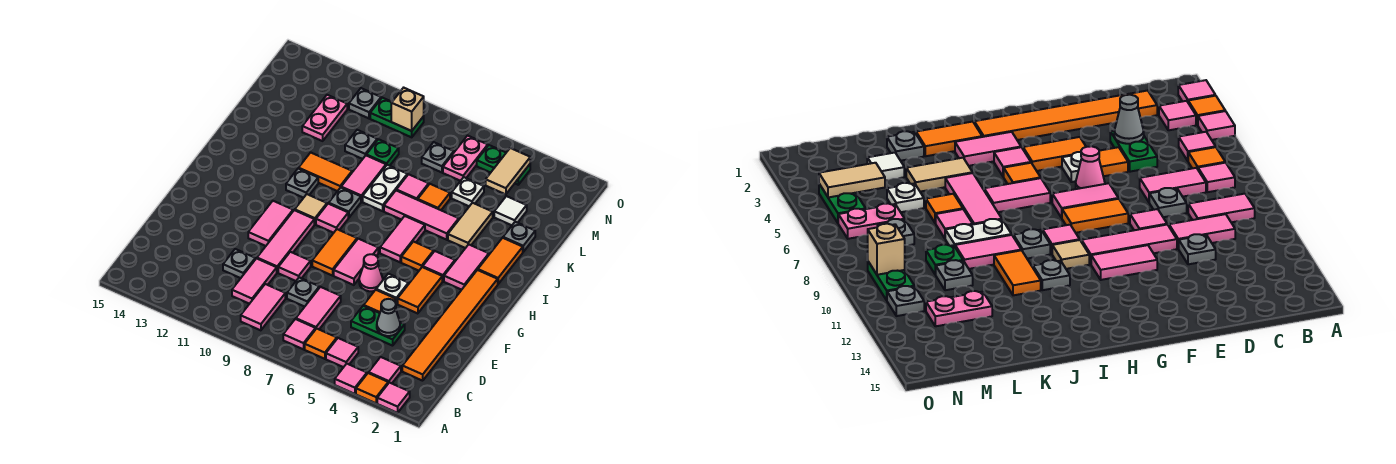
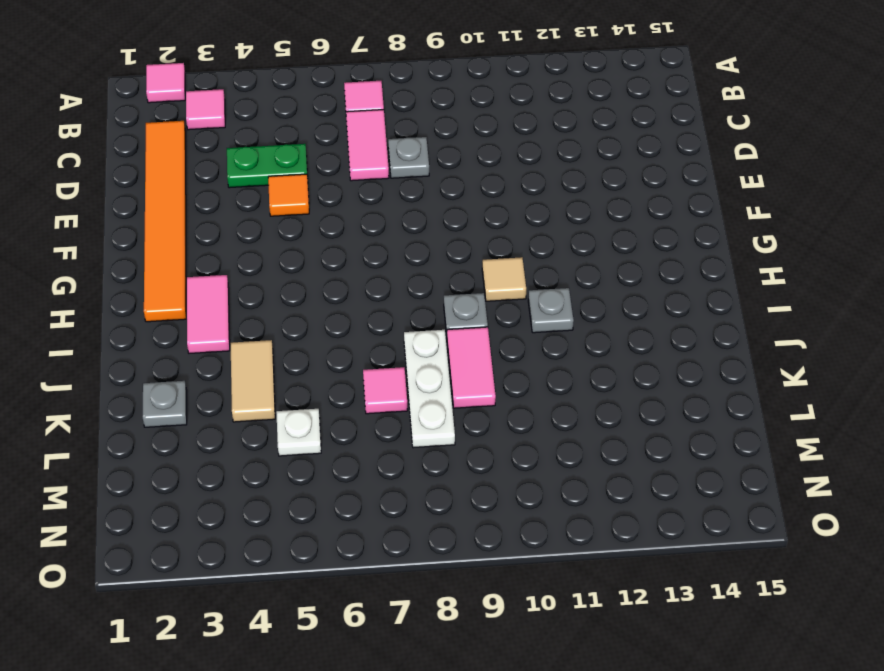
white plate J8:L8 level 1 -> white plate J8:K8 level 1
none -> orange tile A3 level 1
none -> pink tile A4 level 1
none -> pink tile B5 level 1
none -> orange tile B6 level 1

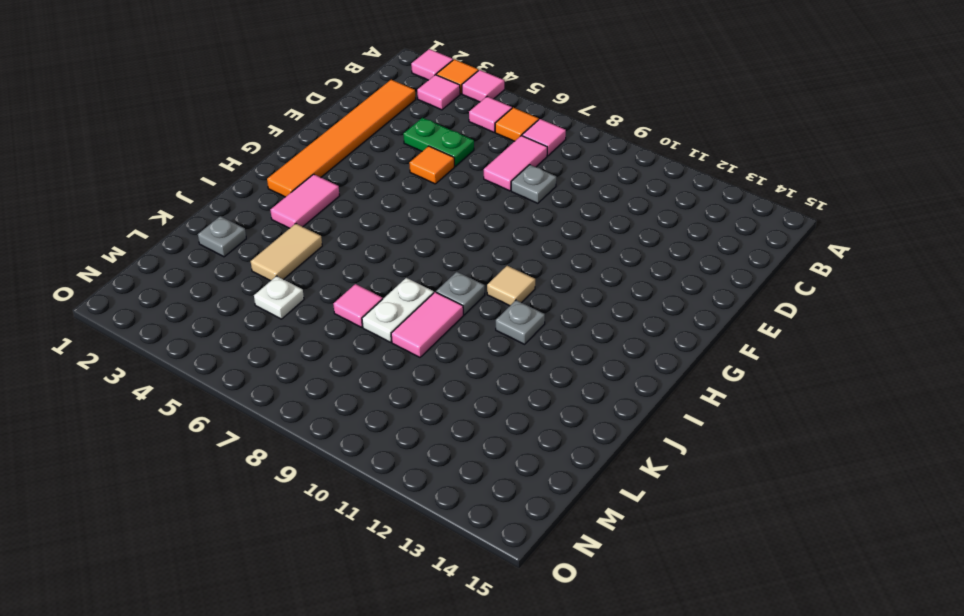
none -> pink tile B9:C9 level 1
none -> pink tile C10:D10 level 1
none -> grey plate D11 level 1
none -> pink tile E9 level 1

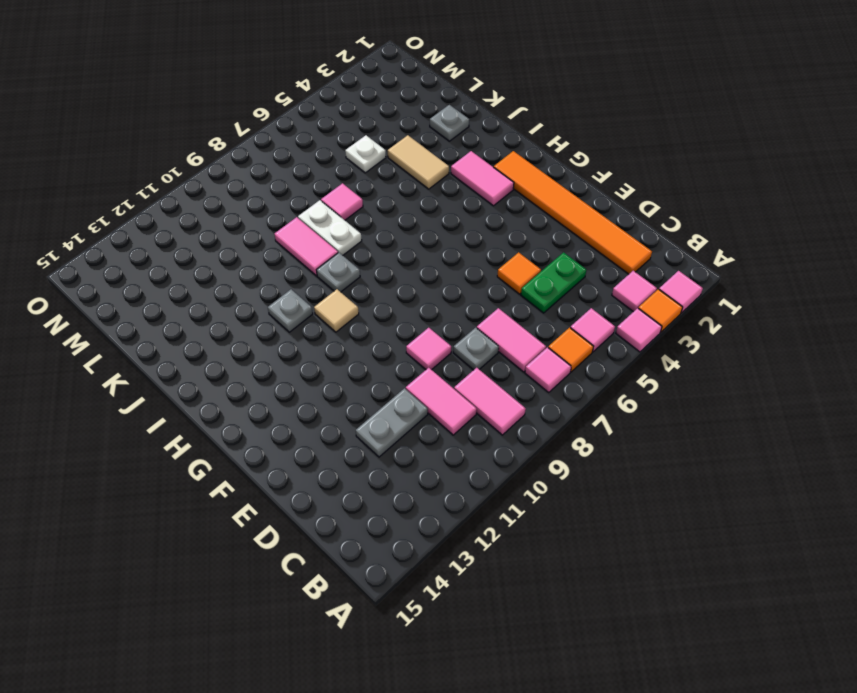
grey plate D11:D12 level 1 -> grey plate D11 level 1
none -> pink tile E10:G10 level 1
none -> orange tile F4:G4 level 1
none -> white plate F5 level 1
none -> pink cone F6 level 1

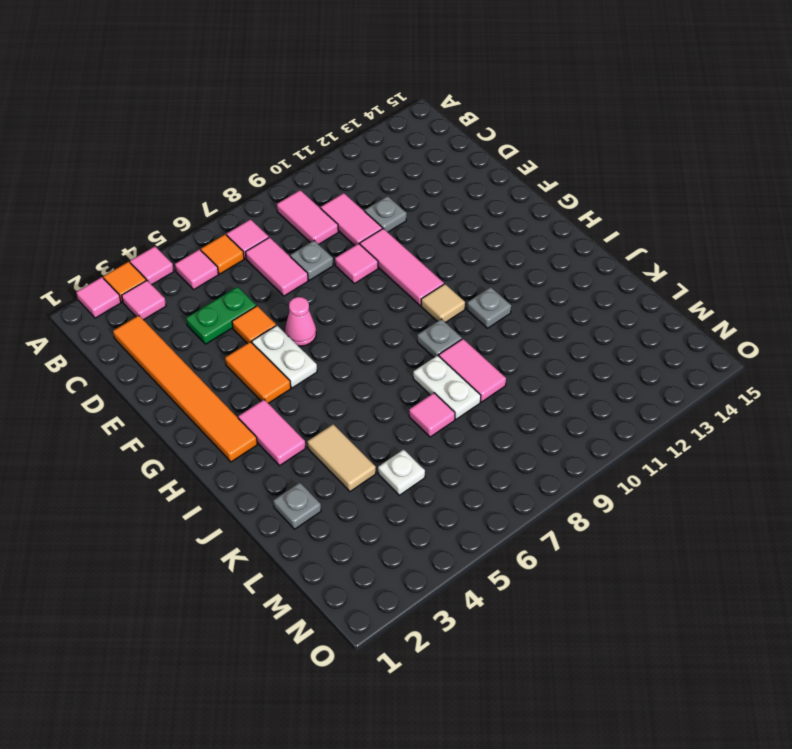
white plate F5:G5 level 1 -> white plate F5 level 1
none -> pink tile F7:G7 level 1
none -> orange tile F8:G8 level 1
none -> pink tile F11:G11 level 1
none -> pink tile H4 level 1

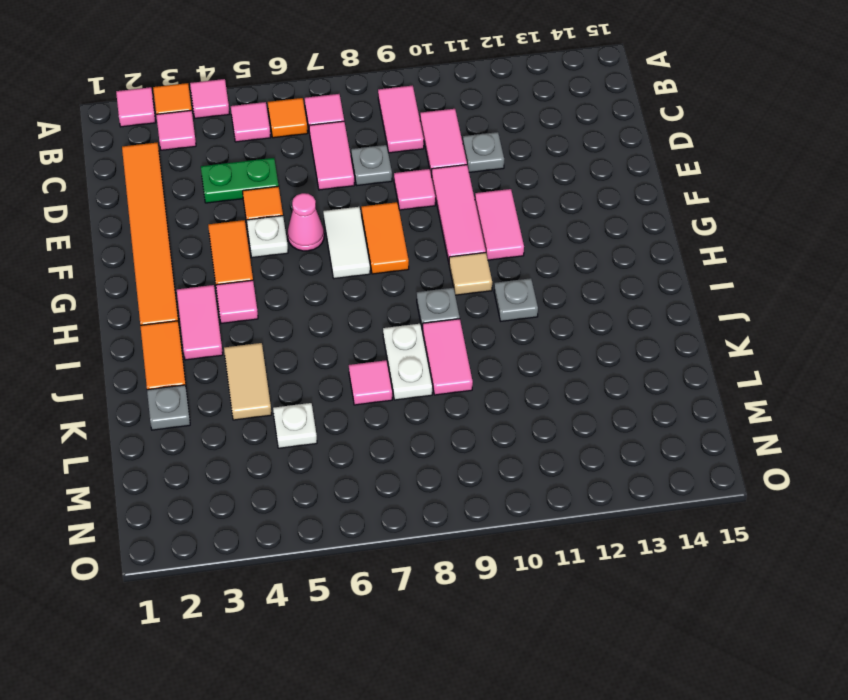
white tile F7:G7 level 1 -> pink tile F7:G7 level 1
none -> orange tile H5 level 1
none -> pink tile H6:I6 level 1
none -> pink tile H9 level 1
none -> pink tile J5:J7 level 1

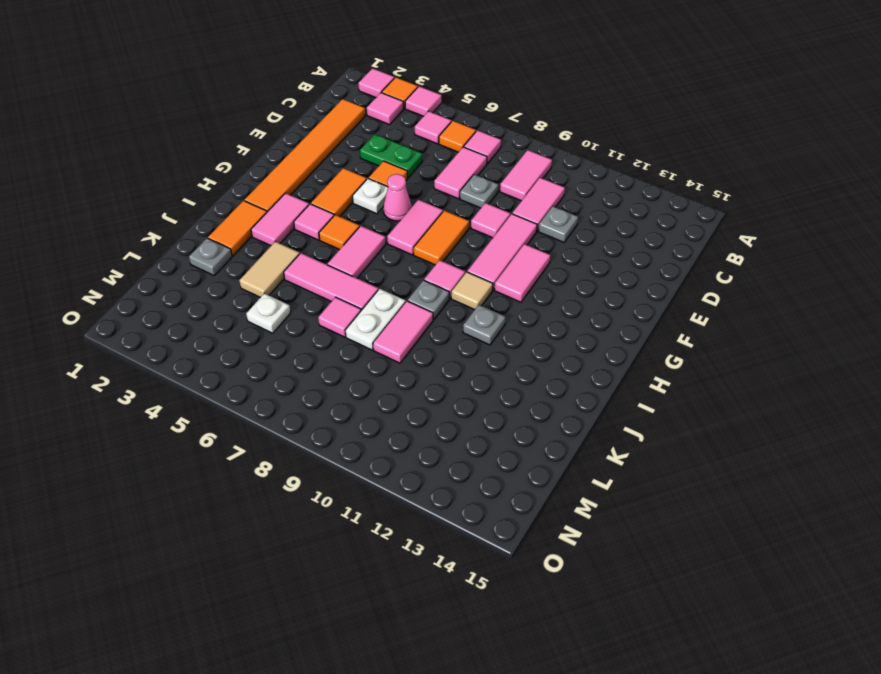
none -> orange tile J10:J11 level 1
none -> orange tile K6 level 1
none -> white tile L3 level 1
none -> green plate L9 level 1

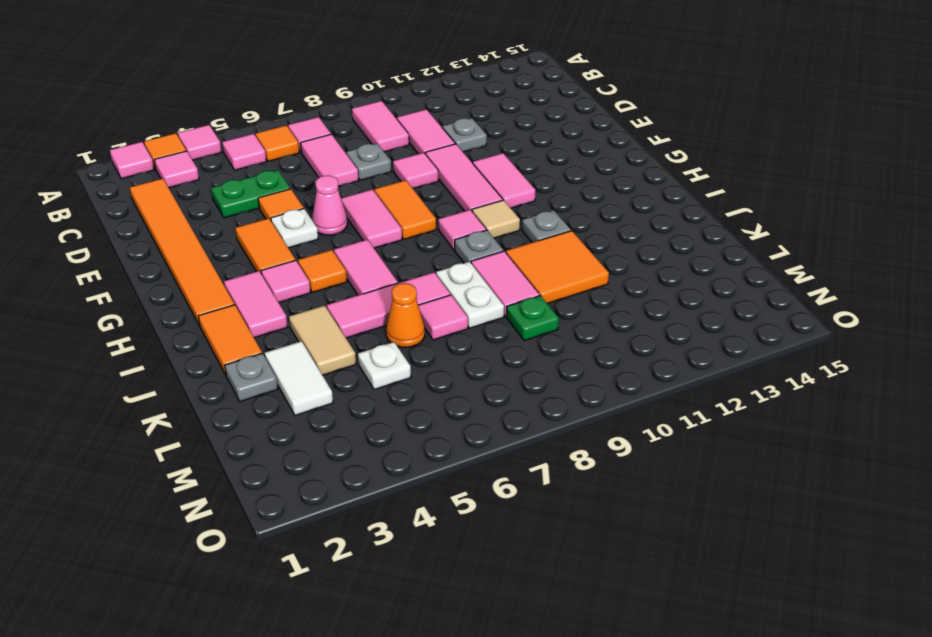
orange tile J10:K11 level 1 -> orange tile J10:J11 level 1
white tile K3:L3 level 1 -> white tile L3 level 1
orange cone K6 level 1 -> orange tile K6 level 1
none -> grey plate L10 level 1
none -> pink plate L12:M12 level 1
none -> pink plate M6:N6 level 1
none -> grey plate M7 level 1

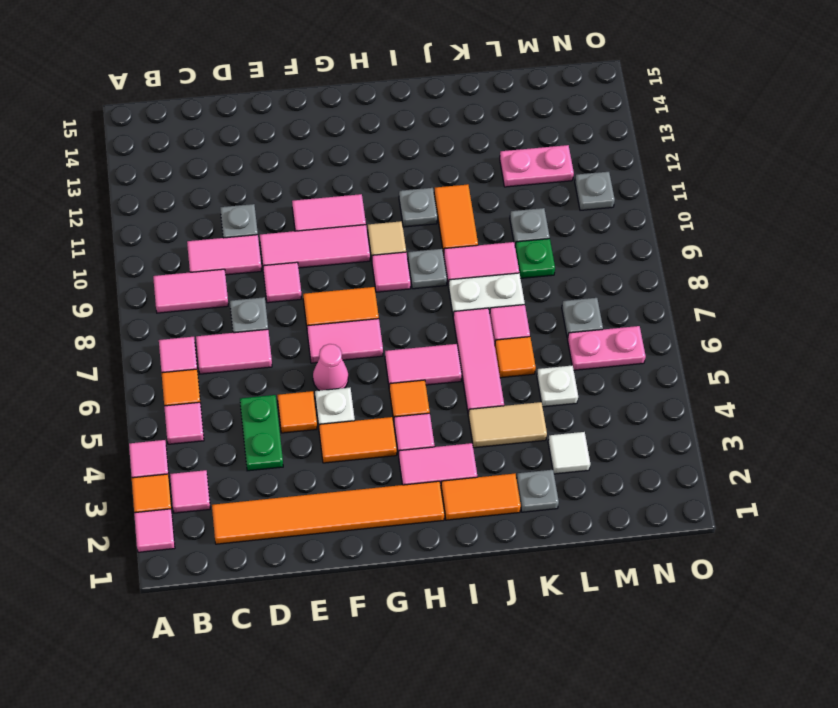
none -> green plate N4:N5 level 1
none -> green plate N9:N10 level 1
none -> grey cone D4 level 2
none -> tan tile M4:N4 level 2

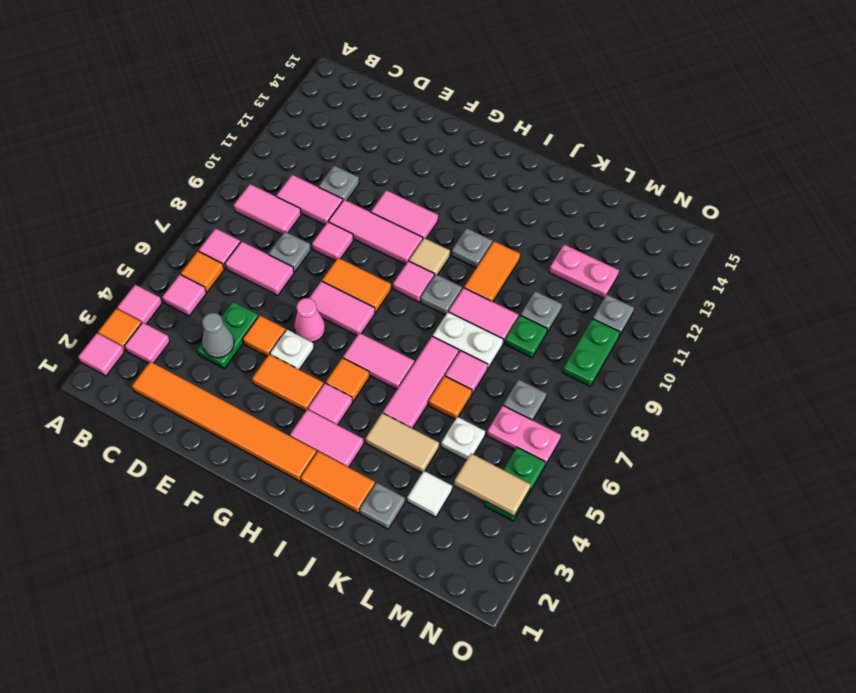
none -> tan brick N9 level 2

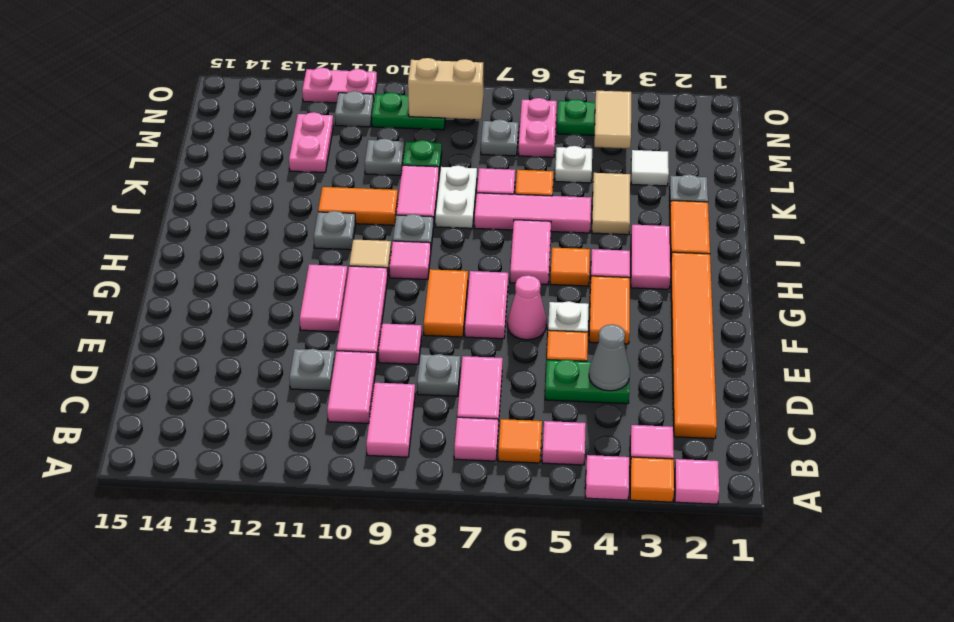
tan brick N8:N9 level 2 -> tan brick N9 level 2
pink plate O11:O12 level 1 -> none

